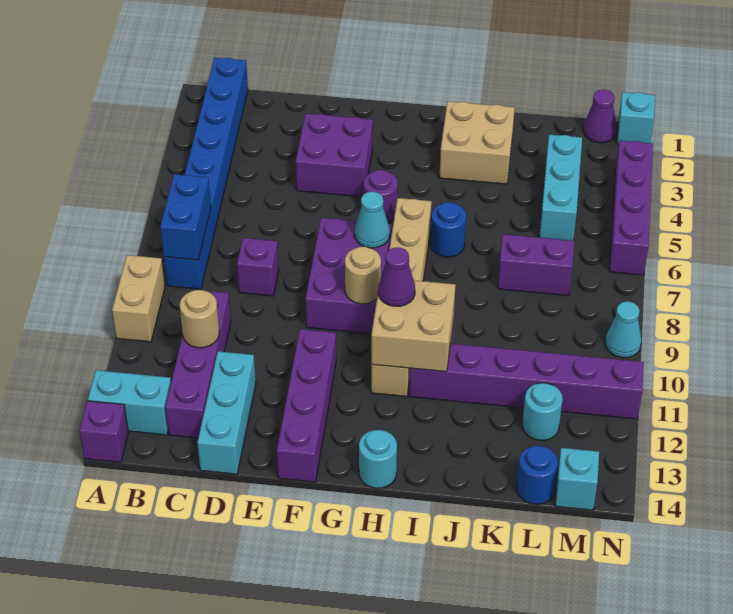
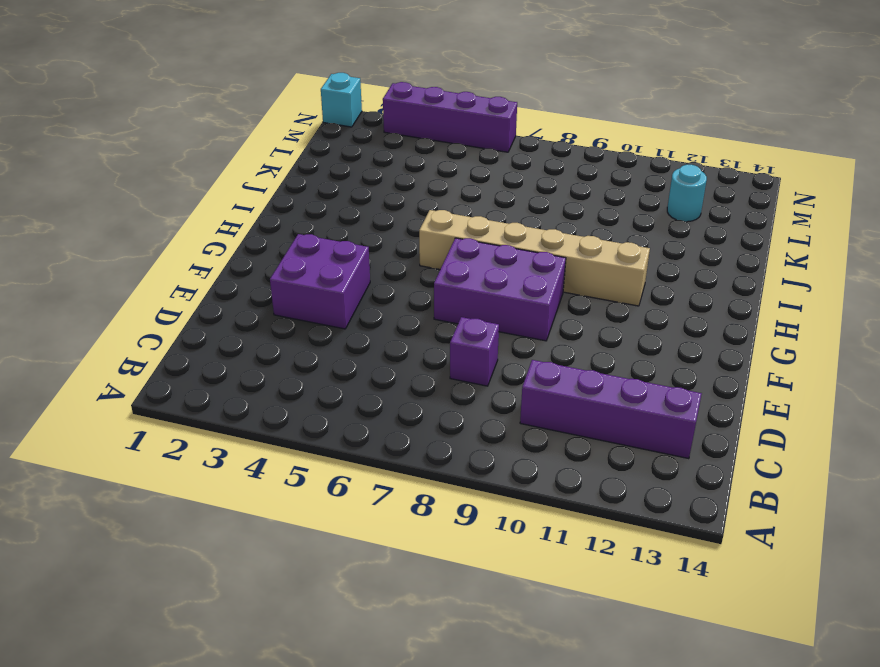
none -> tan brick A9:A10 level 1
none -> cyan brick A13:B13 level 1
none -> purple brick A14 level 1
none -> blue brick B1:B8 level 1

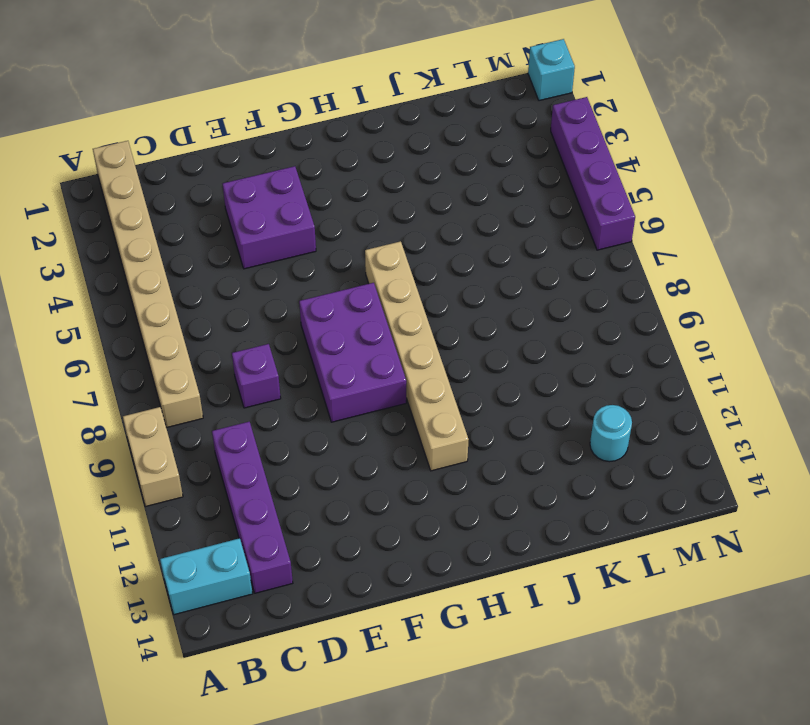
tan brick B1:B8 level 1 -> blue brick B1:B8 level 1
none -> purple brick A14 level 1
none -> cyan brick D12:D14 level 1
none -> purple brick F11:F14 level 1
none -> purple round brick G5 level 1

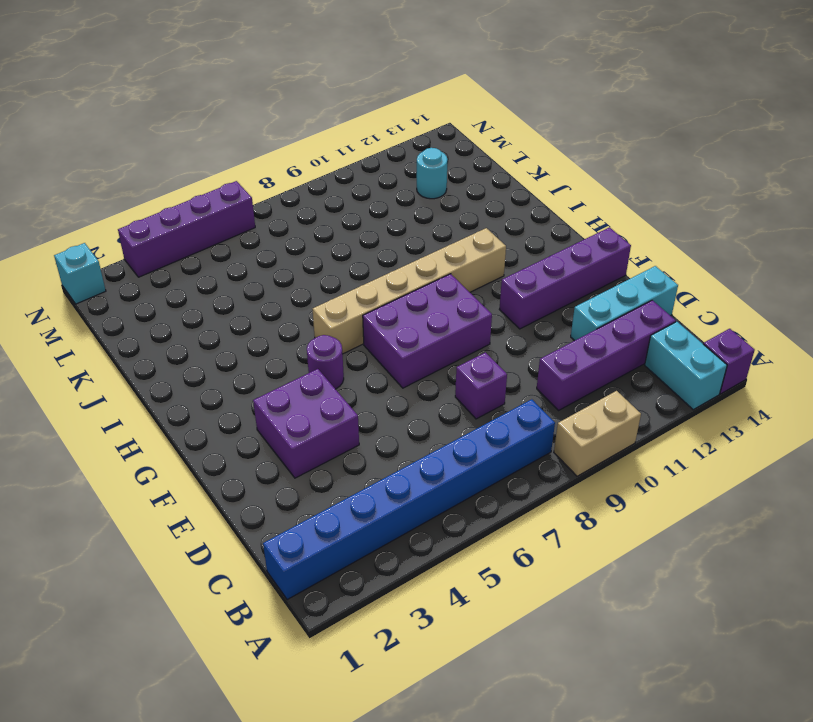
none -> cyan round brick H14 level 1
none -> tan brick I2:J3 level 1
none -> blue round brick I6 level 1
none -> purple brick I11:N11 level 1

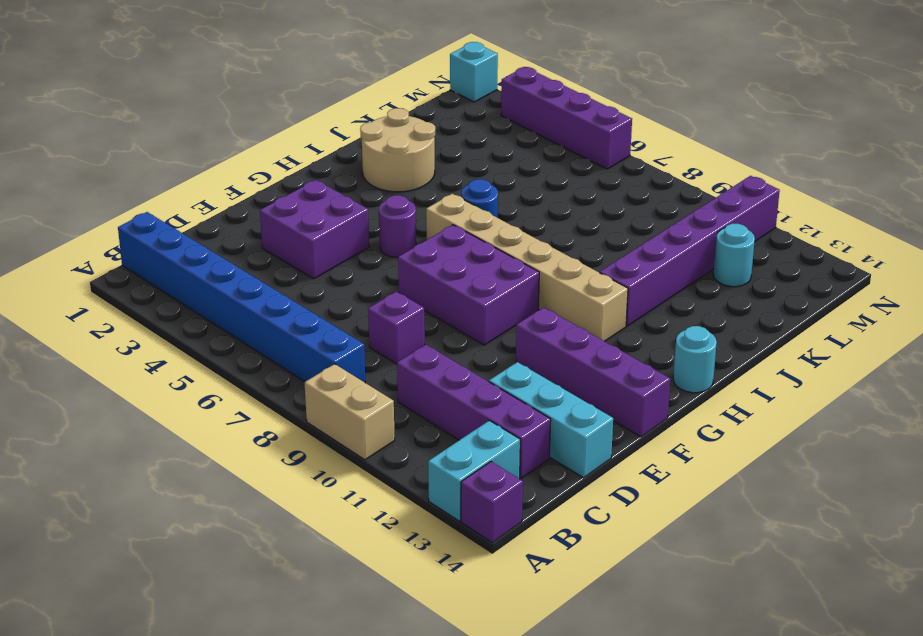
tan round brick I2:J3 level 1 -> tan brick I2:J3 level 1
none -> purple brick K7:L7 level 1
none -> cyan brick L3:L5 level 1
none -> blue round brick L14 level 1
none -> purple cone M1 level 1

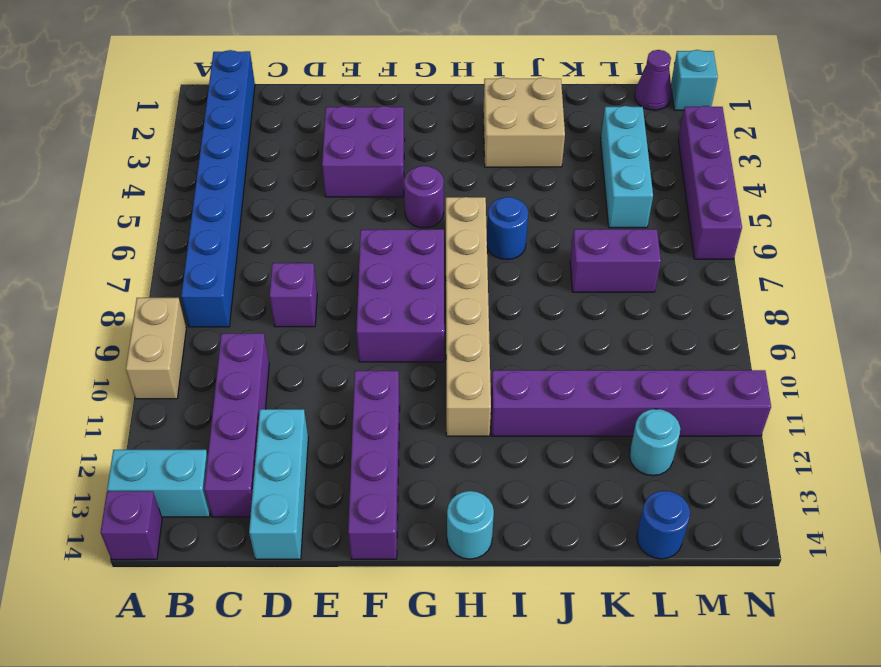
none -> cyan brick M14 level 1
none -> cyan cone N9 level 1
none -> blue brick B7:B8 level 2
none -> tan round brick C11 level 2

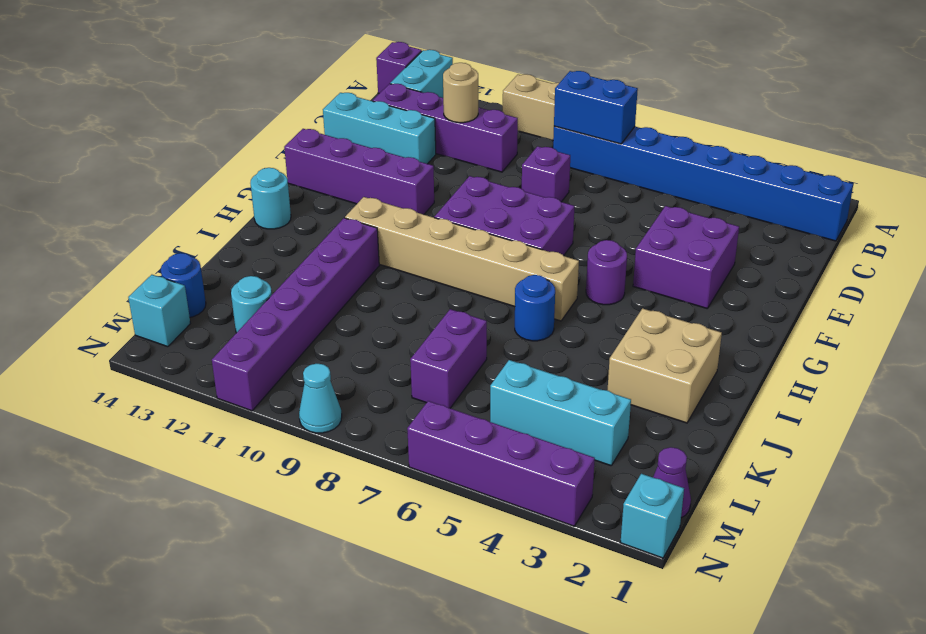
none -> cyan cone G7 level 2
none -> tan round brick G9 level 2
none -> tan brick H10:I11 level 2
none -> purple cone H10 level 3

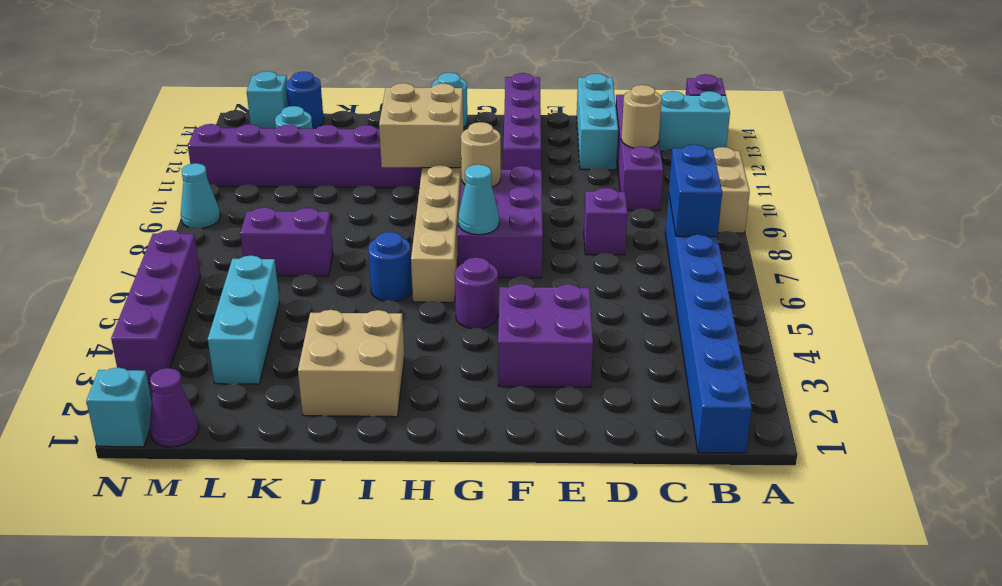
none -> purple cone H10 level 3

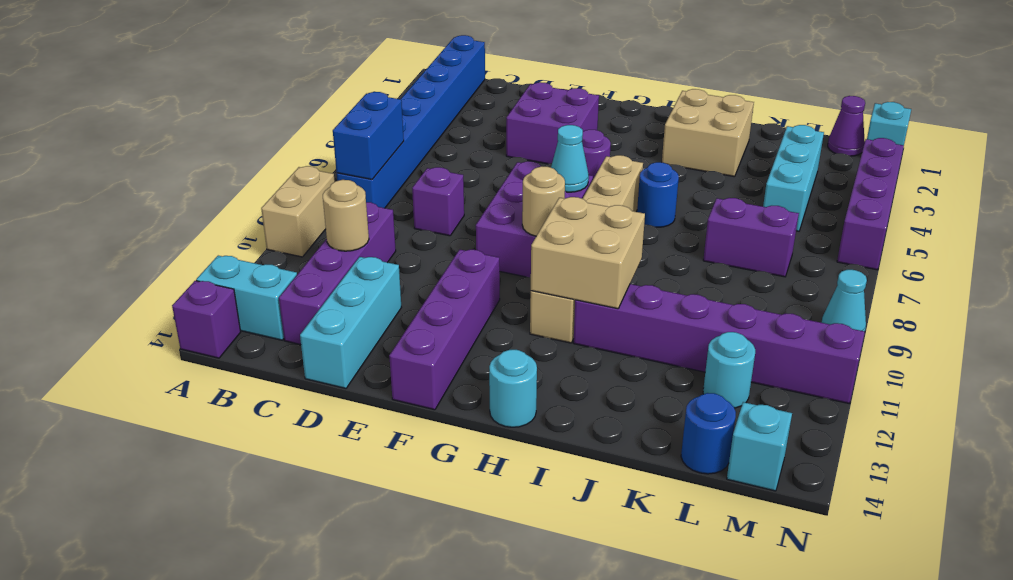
none -> purple cone H10 level 3

